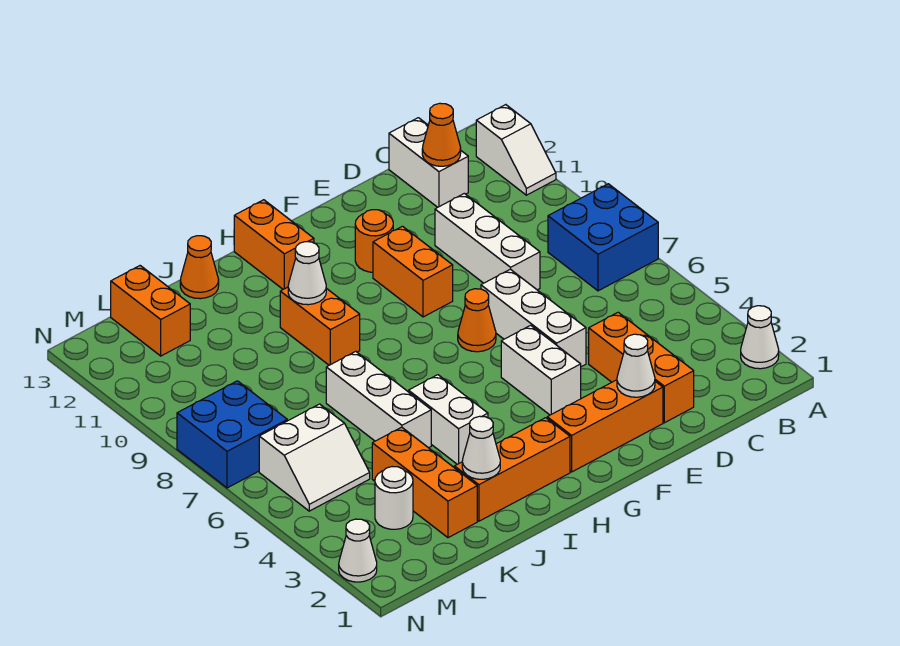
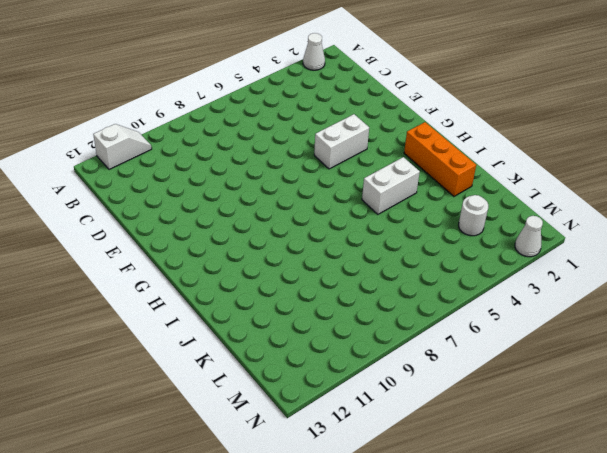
none -> blue brick A7:B8 level 1
none -> white brick C12:C13 level 1
none -> orange brick D2:D4 level 1

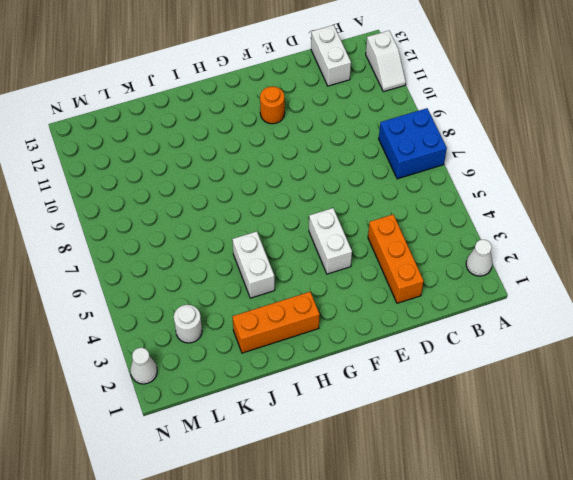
none -> white brick D8:D10 level 1
none -> orange brick E2:G2 level 1
none -> white brick E5:E7 level 1

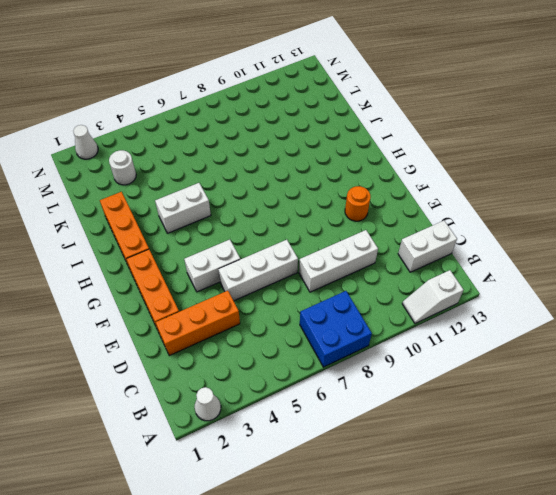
none -> orange cone F7 level 1
none -> orange brick F9:F10 level 1
none -> orange brick H12:H13 level 1

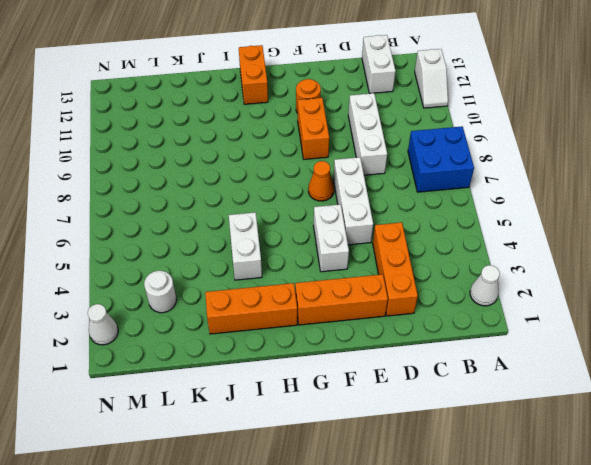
none -> orange brick I9:I10 level 1
none -> white brick J5:J7 level 1
none -> orange cone J13 level 1

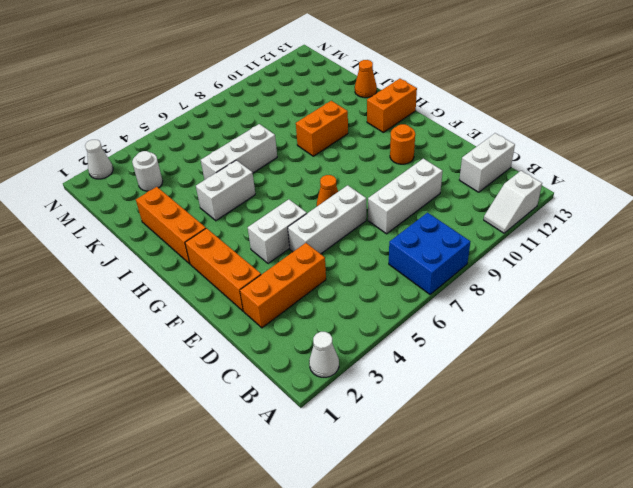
none -> orange brick F9:F10 level 1
none -> orange brick K2:K4 level 1
none -> white slope L5:M6 level 1 top 6

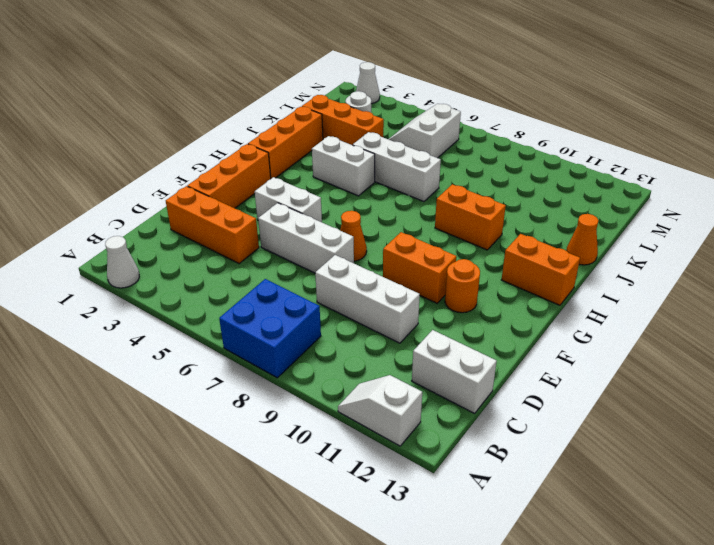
none -> orange brick L12:L13 level 1
none -> blue brick M7:N8 level 1
none -> orange cone C12 level 2

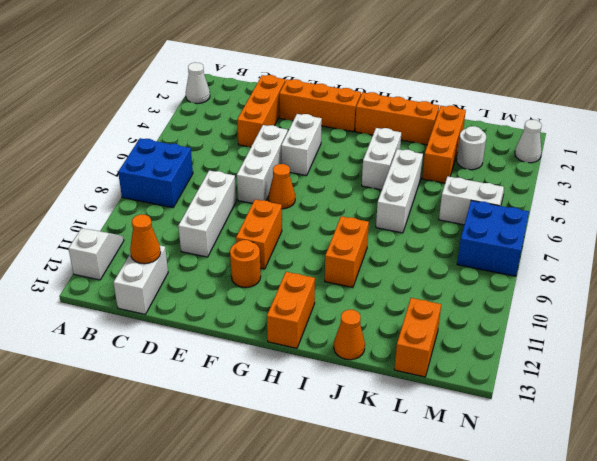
none -> white cone E2 level 2
none -> white cone I10 level 2
none -> white cone J2 level 2

